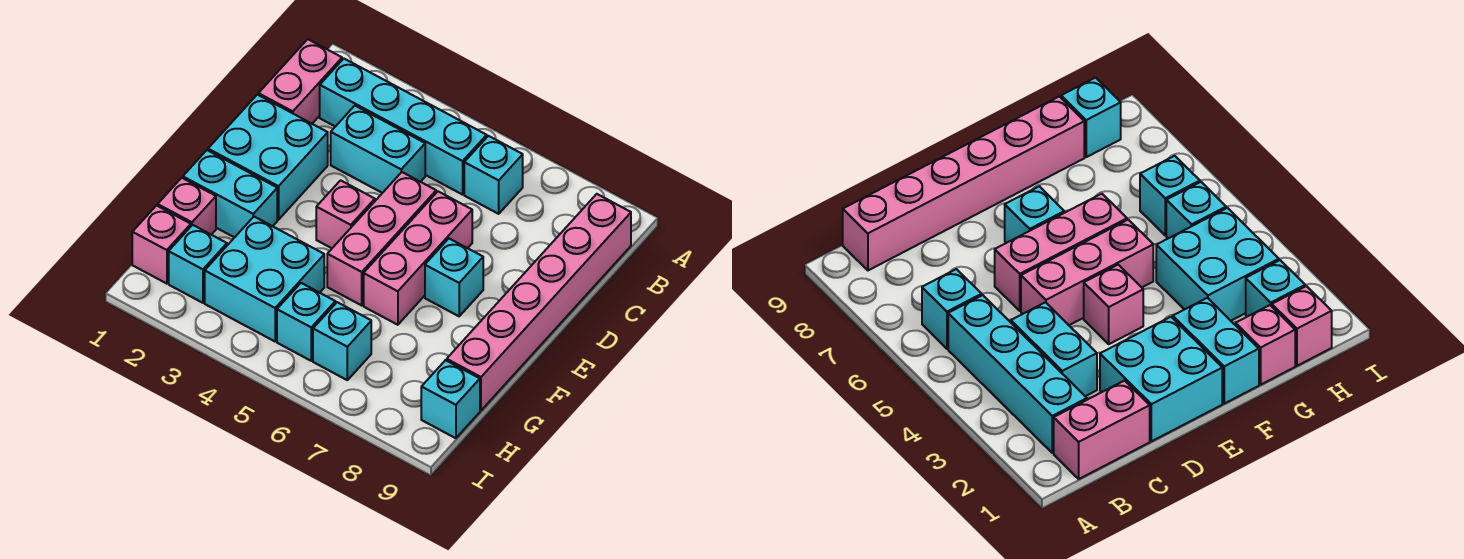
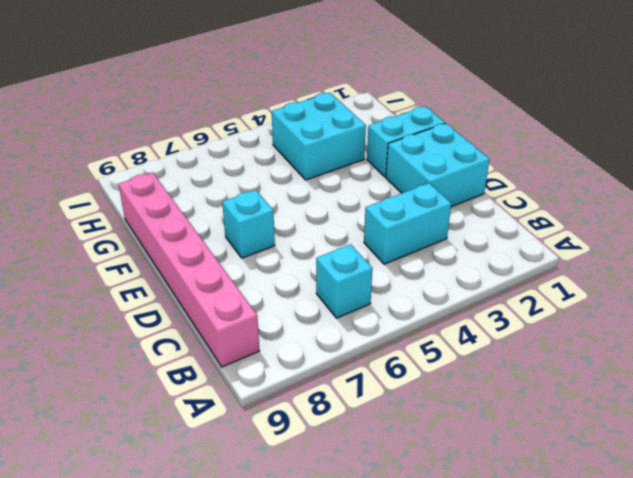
none -> pink brick B1:C1 level 1
none -> cyan brick B2:B5 level 1
none -> pink brick D5:F5 level 1

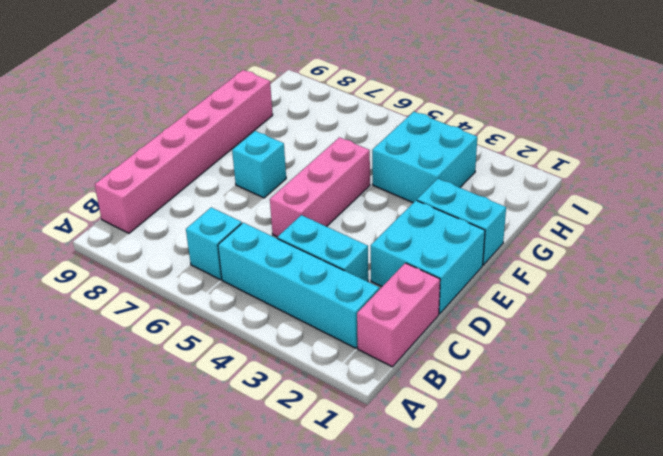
none -> pink brick D6:F6 level 1
none -> pink brick E4 level 1
none -> pink brick G1 level 1

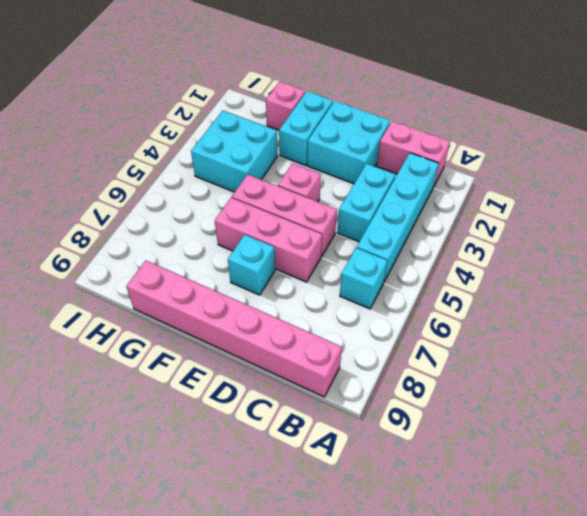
none -> pink brick H1 level 1
none -> cyan brick H2 level 1
none -> cyan brick H5 level 1

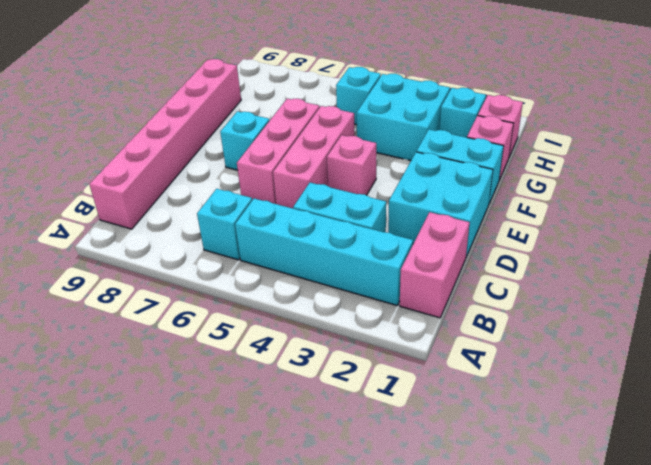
none -> cyan brick H6 level 1
none -> cyan brick H9 level 1

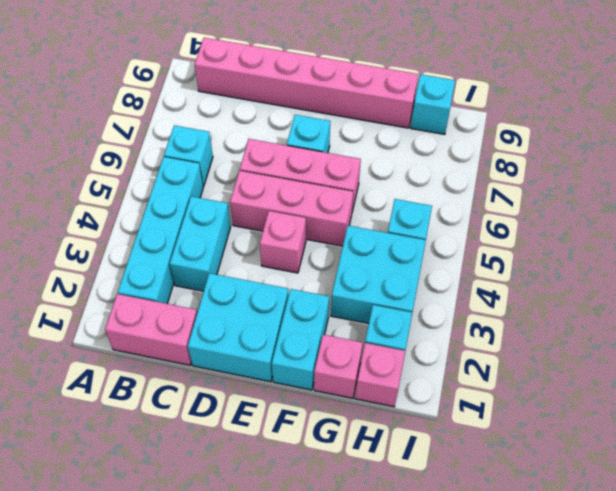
none -> cyan brick H6 level 1

